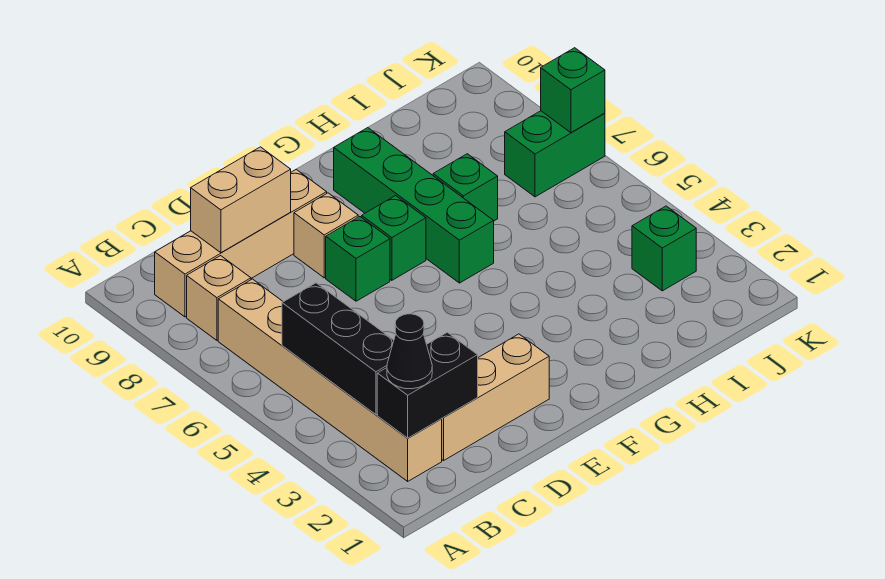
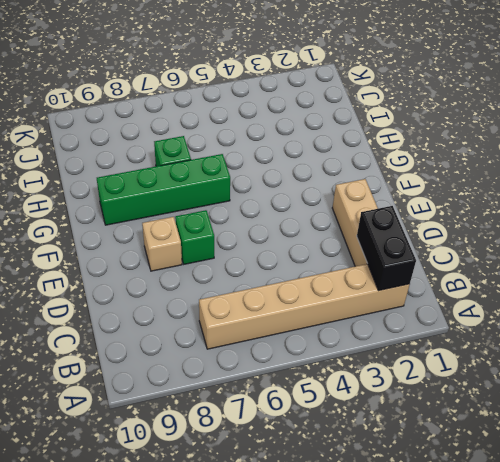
none -> tan brick B8 level 1
none -> tan brick B9:E9 level 1
none -> green brick F7 level 1

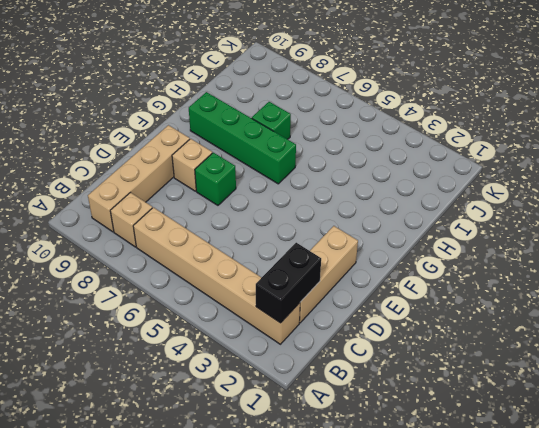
none -> green brick F7 level 1
none -> green brick J3 level 1
none -> green brick J7:K7 level 1

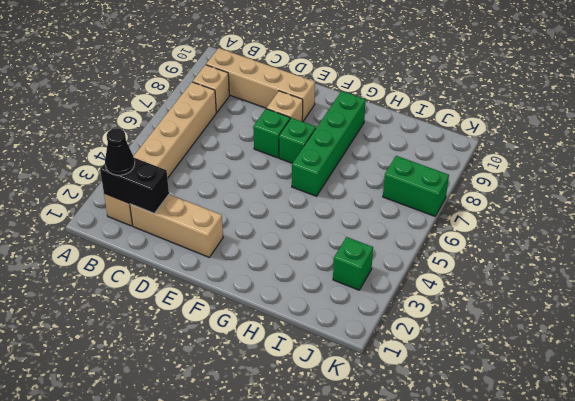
none -> green brick H7 level 1
none -> black brick B3:B5 level 2
none -> tan brick C9:D9 level 2

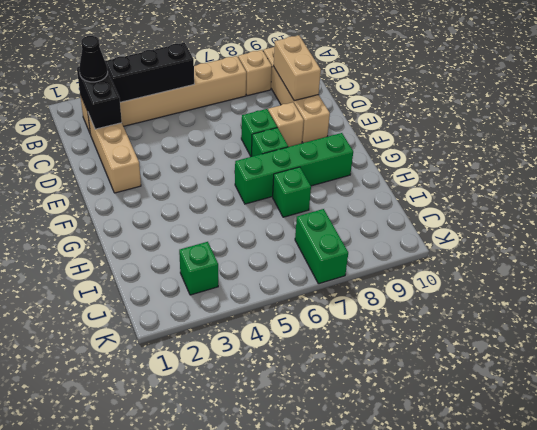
none -> green brick K7 level 2

